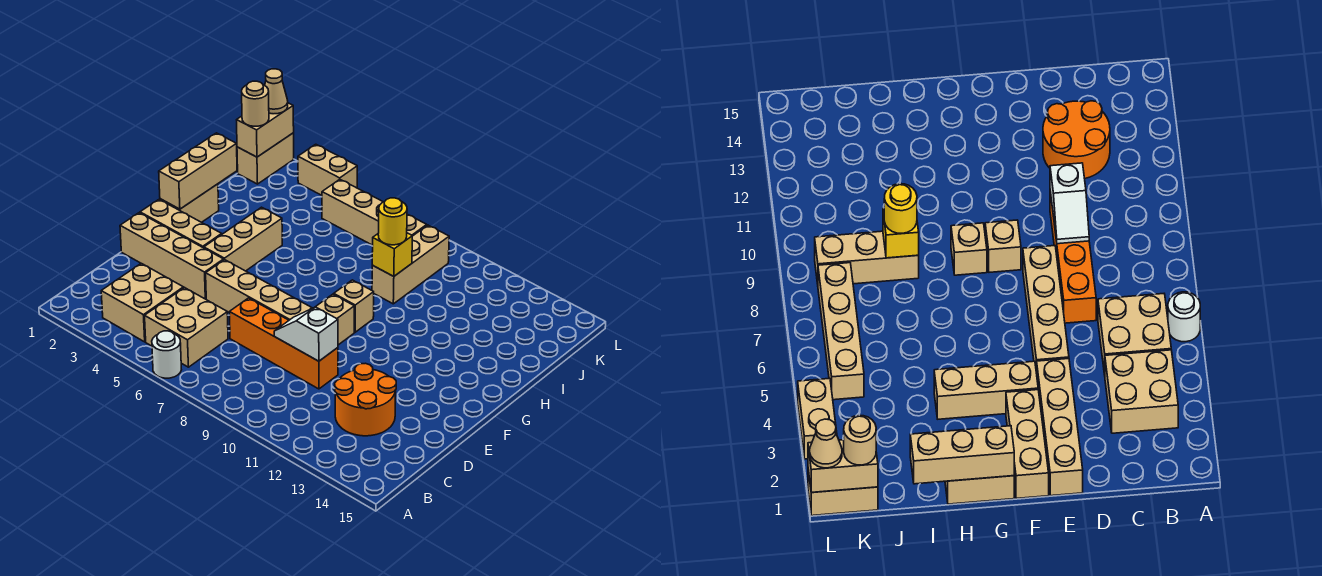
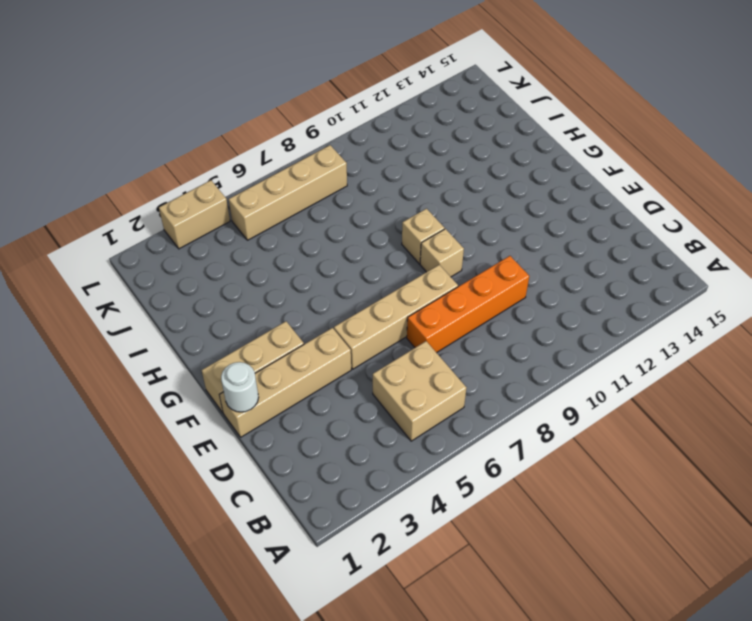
white round brick E1 level 2 -> white round brick A6 level 1
none -> tan brick B3:C4 level 1
none -> orange round brick C12:D13 level 1
none -> tan brick F4:H4 level 1

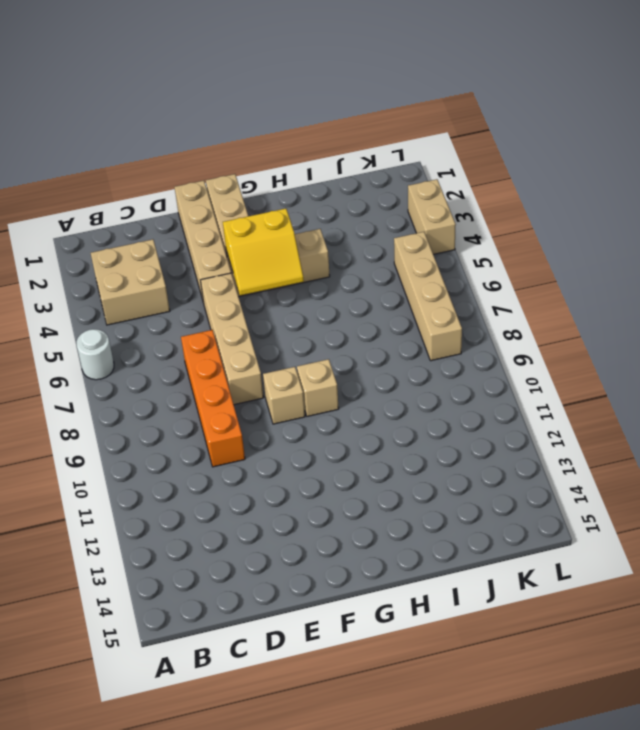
yellow slope F4:G5 level 2 top 4 -> none
none -> tan brick B5:C6 level 1
none -> orange round brick C12:D13 level 1
none -> tan brick G1:H1 level 1

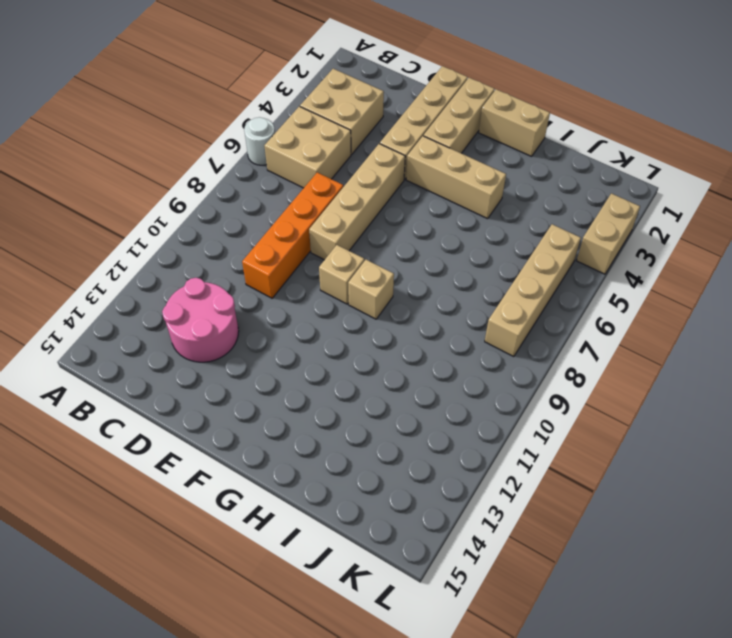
pink round brick C12:D13 level 1 -> orange round brick C12:D13 level 1
none -> tan brick I9:K9 level 1
none -> tan brick K1:L1 level 1
none -> white slope D9:D10 level 2 top 10

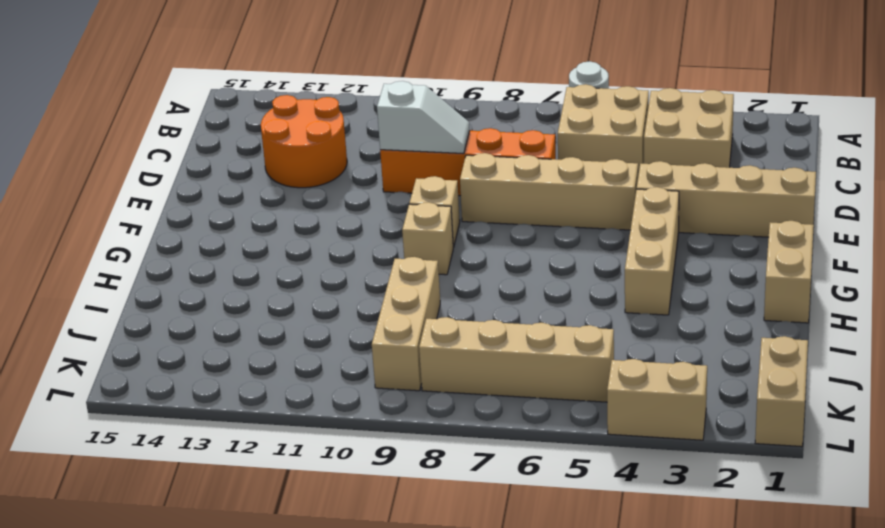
none -> tan brick F1:F3 level 1
none -> tan brick G1:I1 level 2
none -> yellow brick I9 level 2

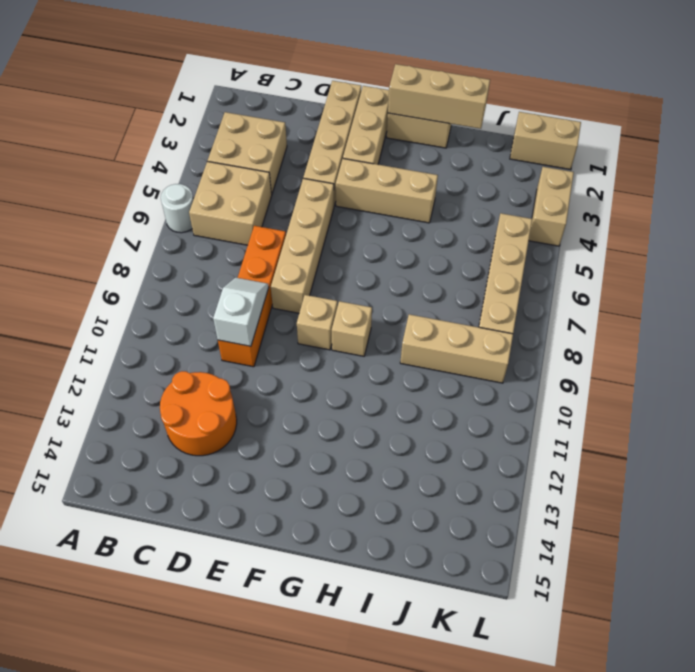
none -> yellow brick I9 level 2
none -> tan brick K1:L1 level 2
none -> yellow round brick I9 level 3

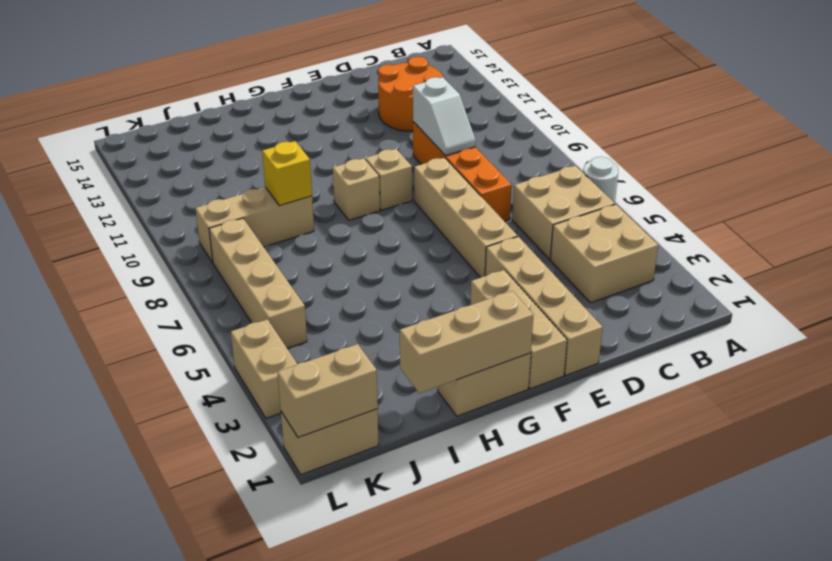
none -> tan brick F4:H4 level 1
none -> yellow round brick I9 level 3
none -> tan round brick K1 level 3

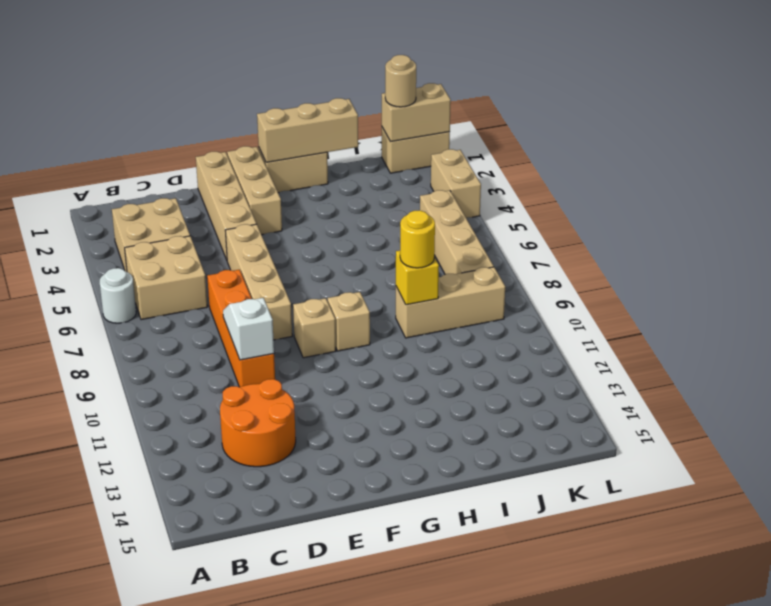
none -> tan brick F4:H4 level 1
none -> tan cone L1 level 3

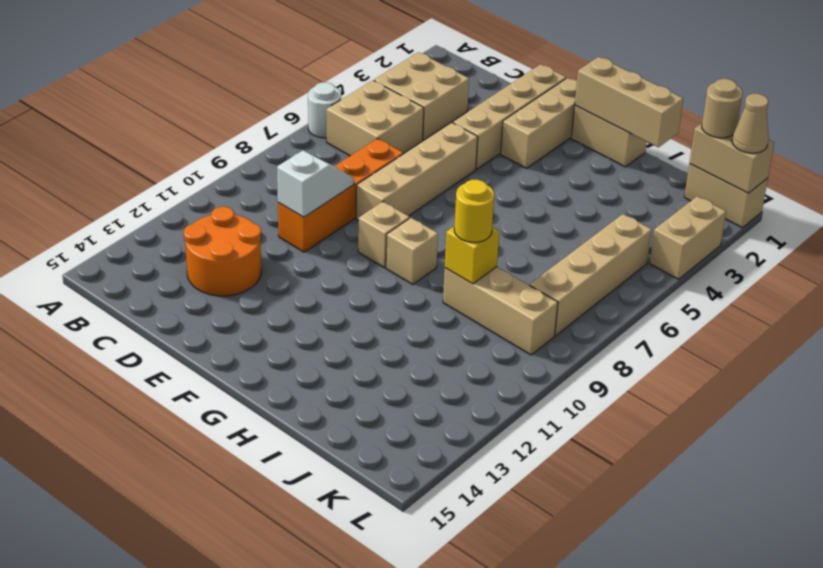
none -> tan brick F4:H4 level 1

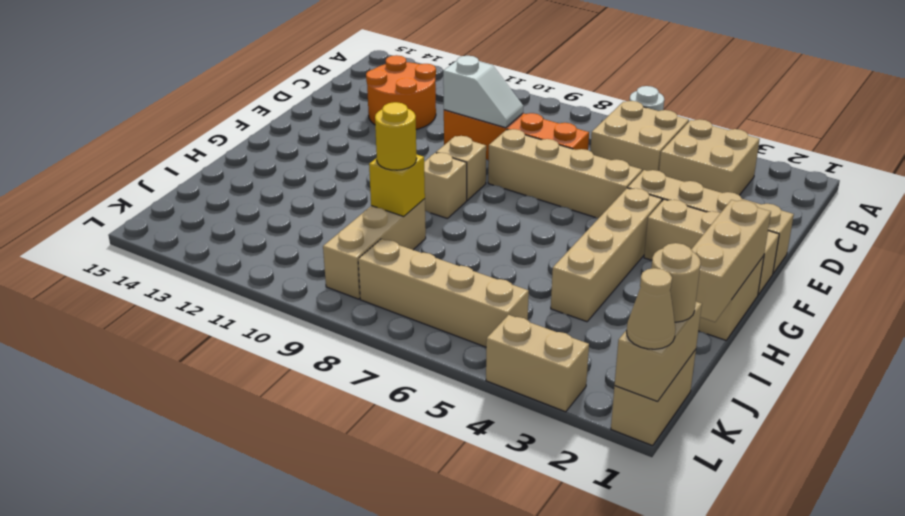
tan brick F4:I4 level 1 -> tan brick F4:H4 level 1

